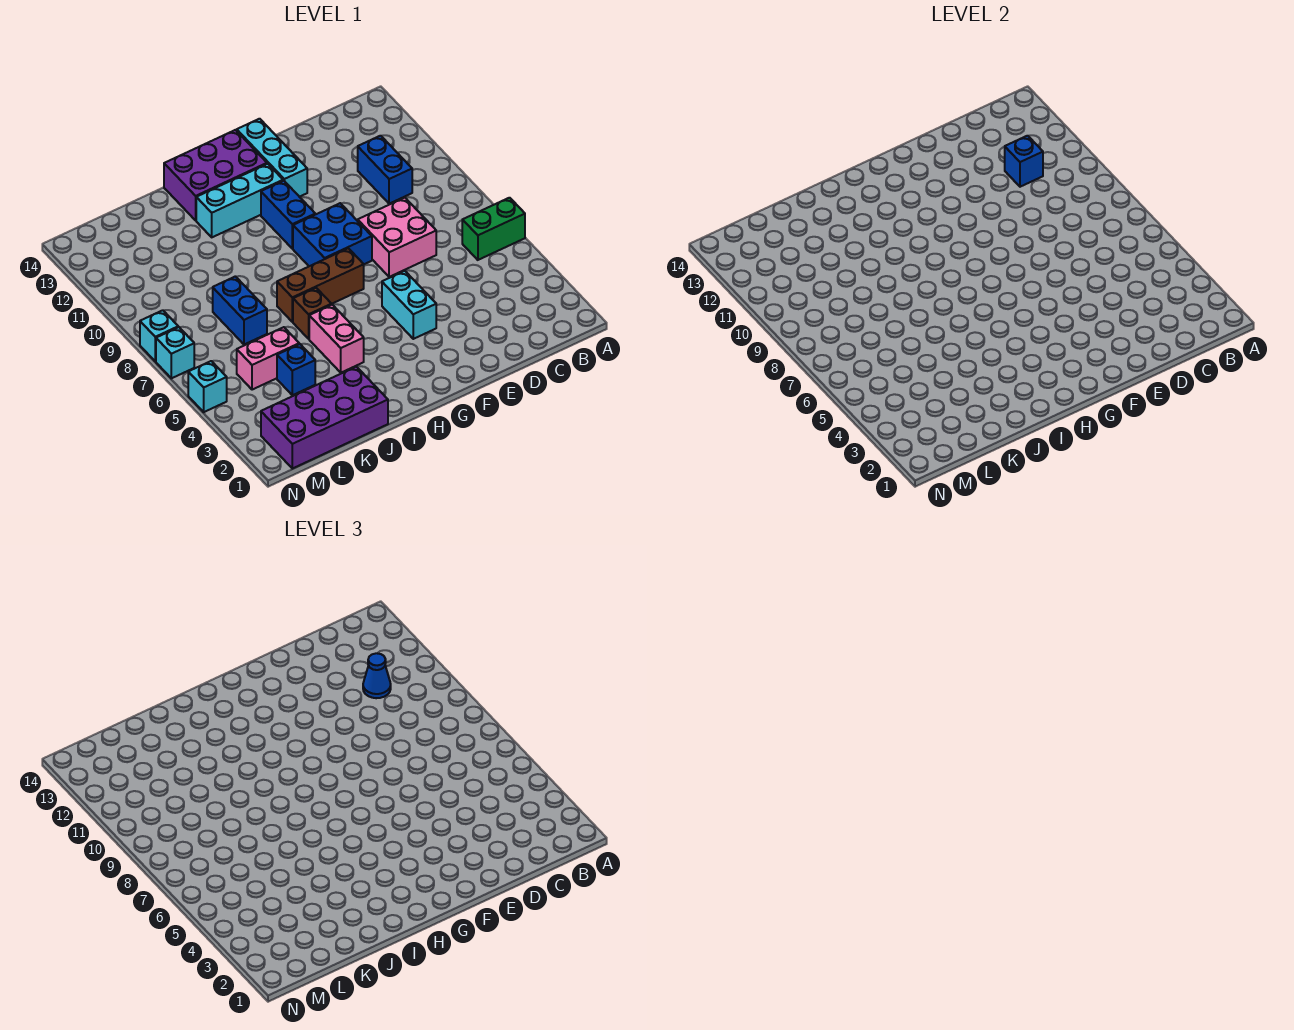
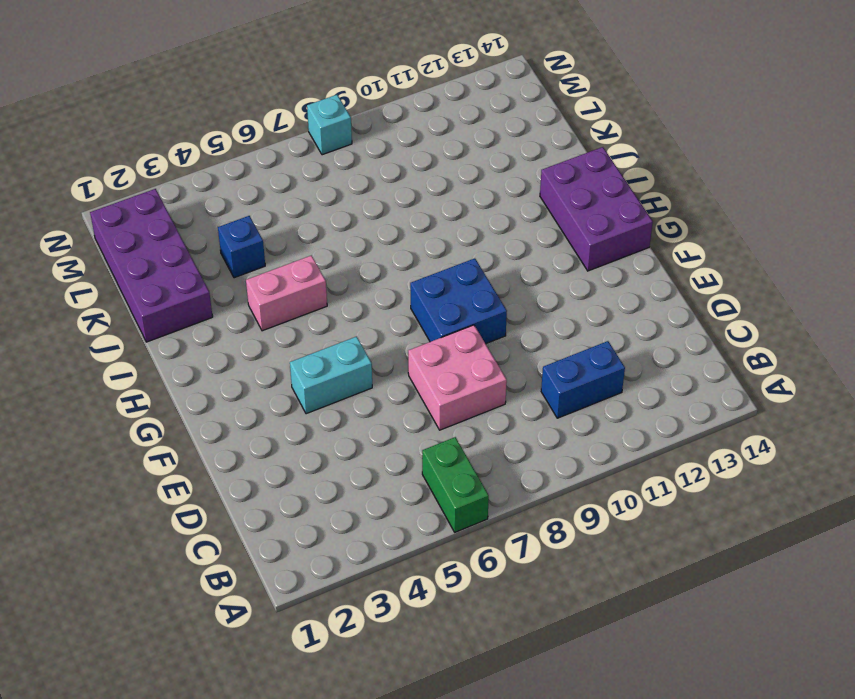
none -> cyan brick F12:F14 level 1
none -> brown brick G7:I7 level 1
none -> blue brick G10:G11 level 1

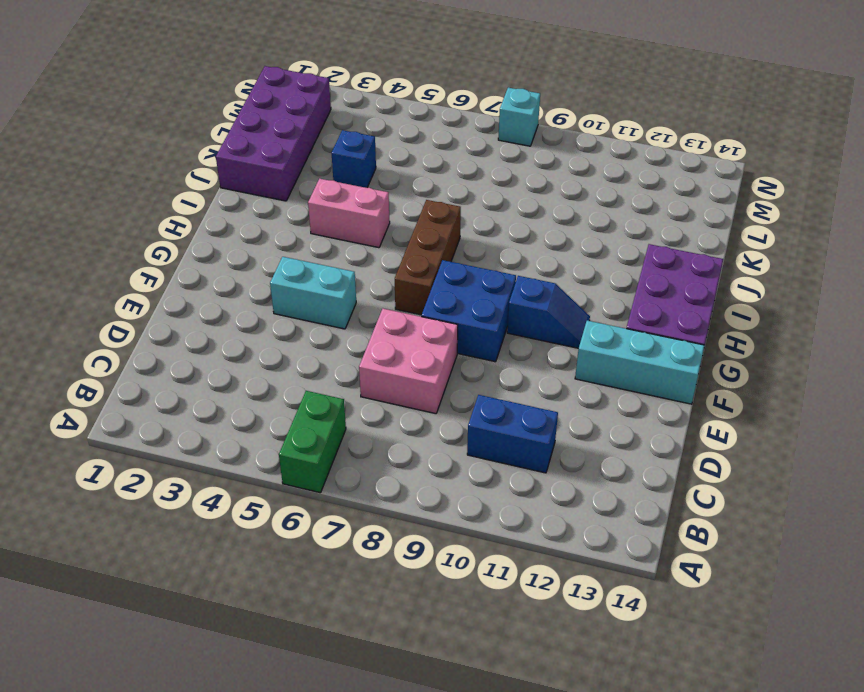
blue slope G10:G11 level 1 top 10 -> blue brick G10:G11 level 1
none -> cyan brick G12:I12 level 1
none -> brown brick I6 level 1
none -> pink brick K5:L5 level 1

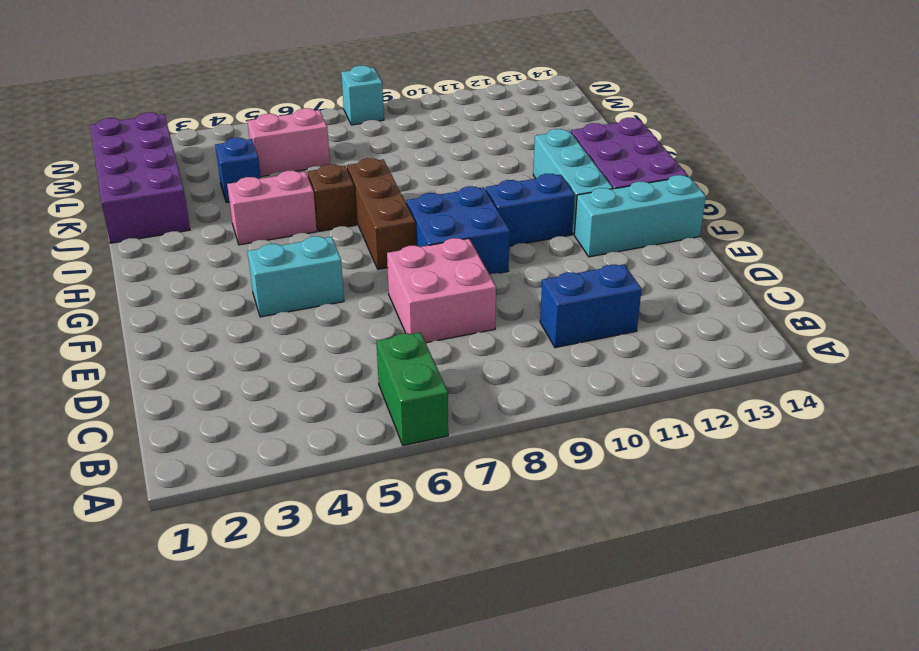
pink brick L5:L6 level 1 -> pink brick K5:L5 level 1
none -> blue brick K7:K8 level 1
none -> cyan brick N5 level 1
none -> cyan brick N7 level 1

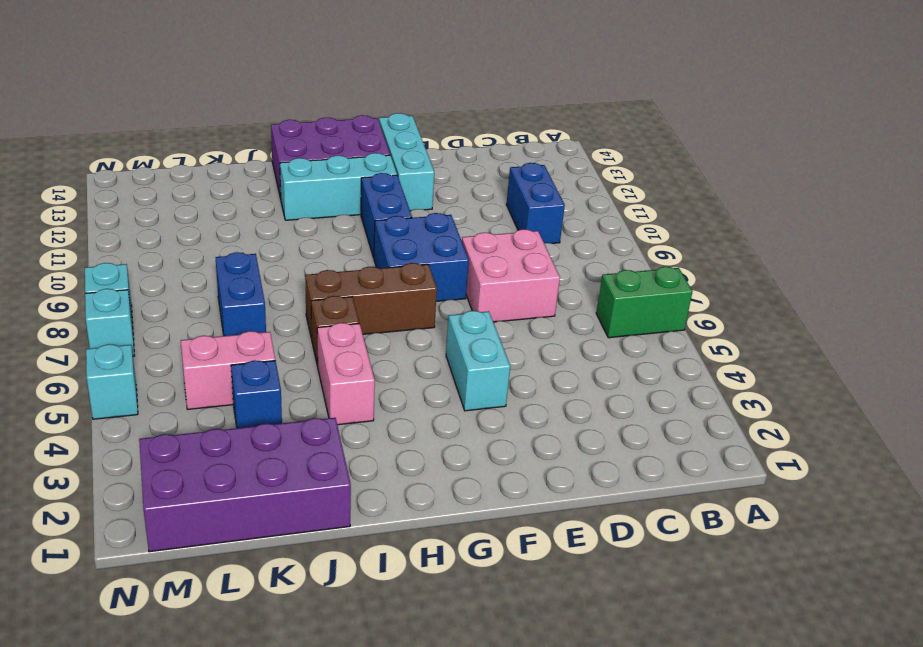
none -> blue brick C11 level 2
none -> blue cone C11 level 3

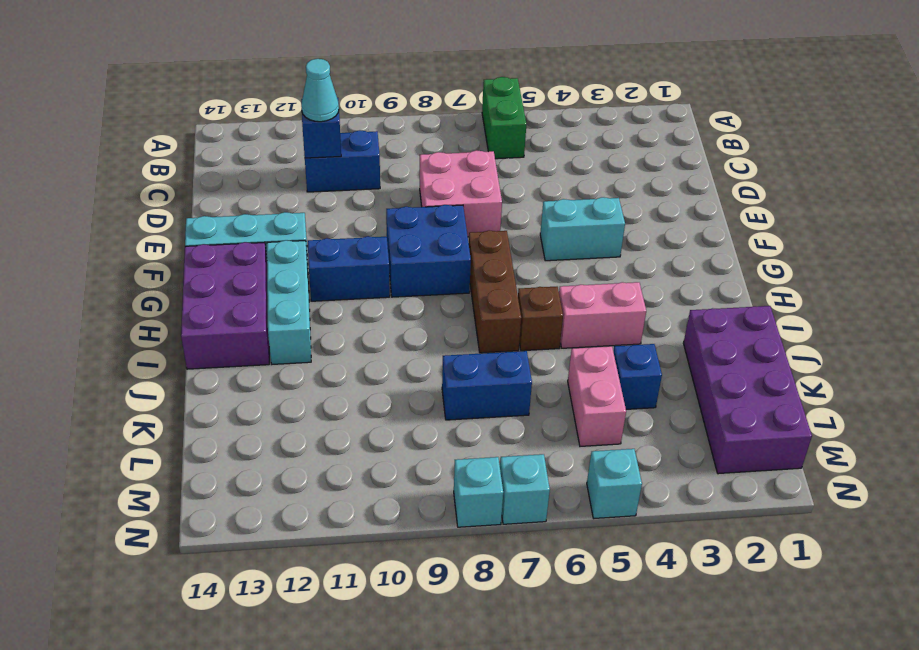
cyan cone C11 level 3 -> blue cone C11 level 3

